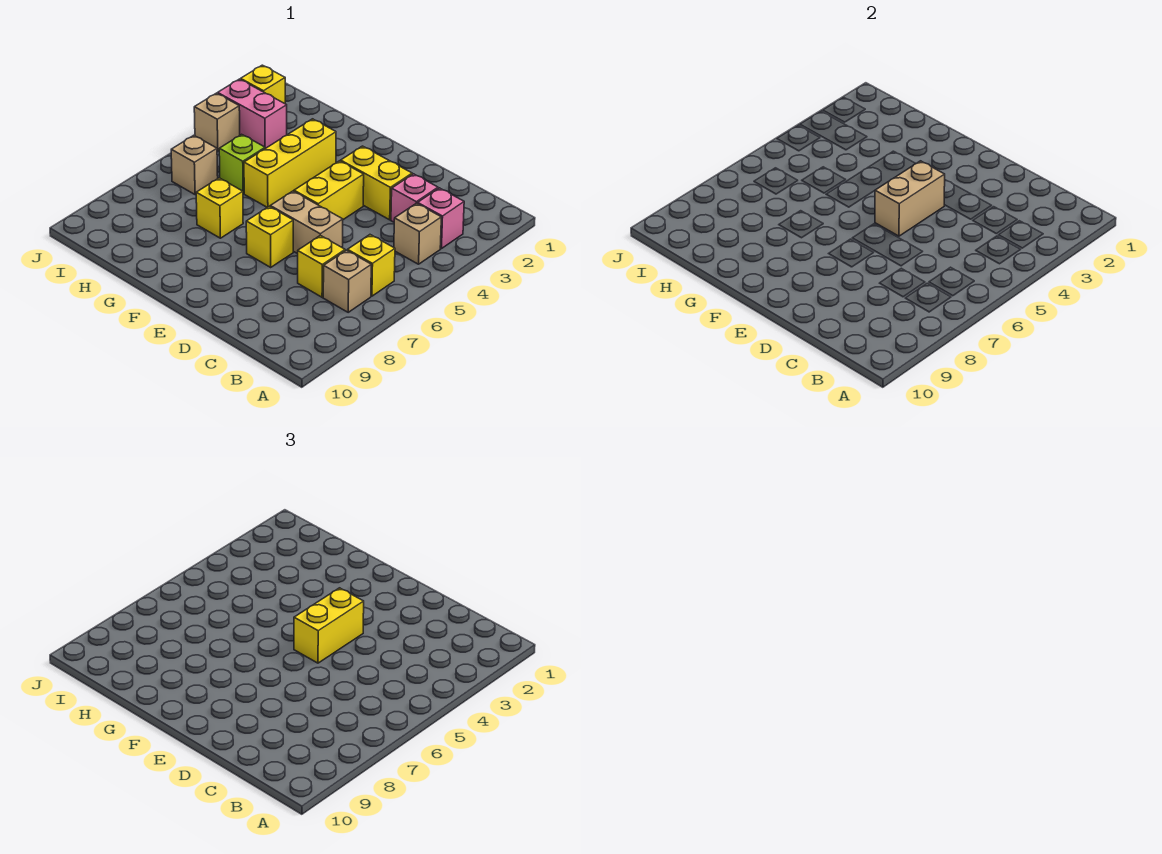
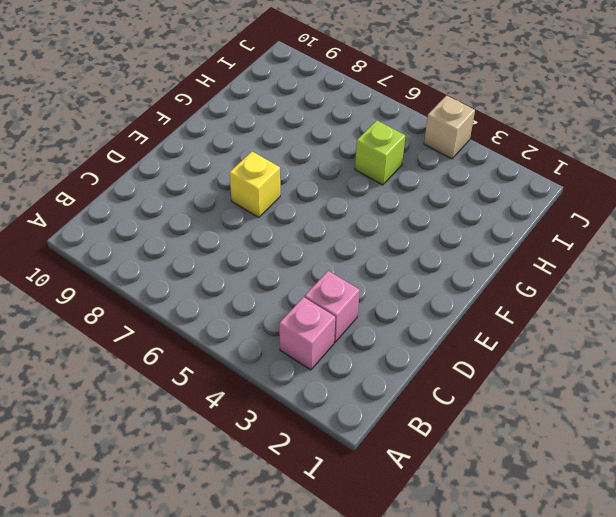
none -> tan brick B4 level 1
none -> yellow brick B6 level 1
none -> tan brick B7 level 1

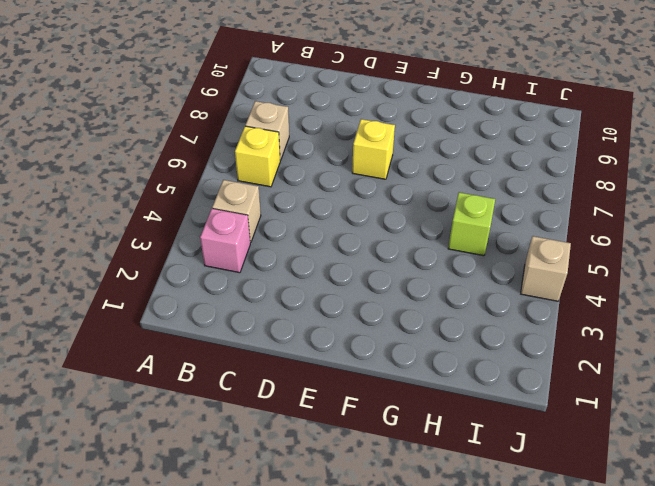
none -> pink brick C3 level 1
none -> yellow brick C7 level 1
none -> yellow brick D3:E3 level 1

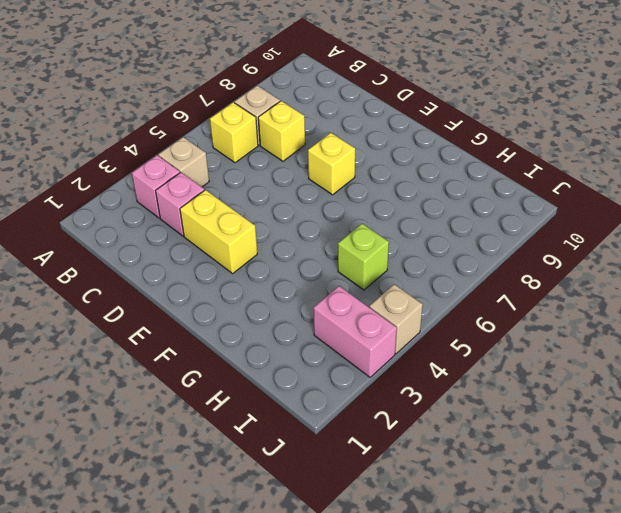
none -> tan brick D6:E6 level 1
none -> yellow brick E4:E5 level 1
none -> yellow brick G3:G5 level 1

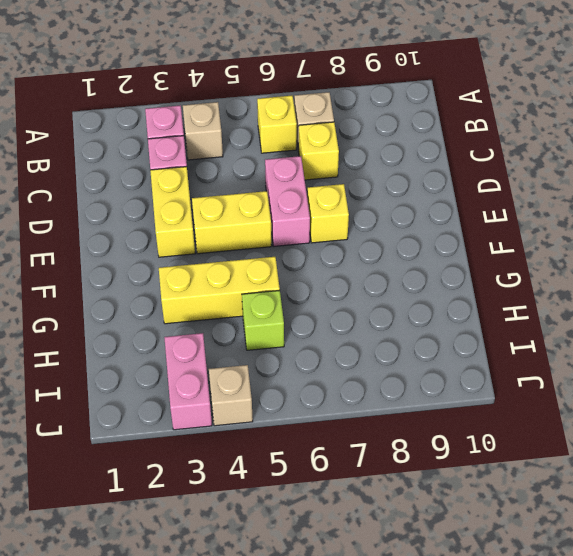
pink brick D6:E6 level 1 -> tan brick D6:E6 level 1
none -> yellow brick G7 level 1
none -> tan brick I6 level 1
none -> yellow brick J2 level 1

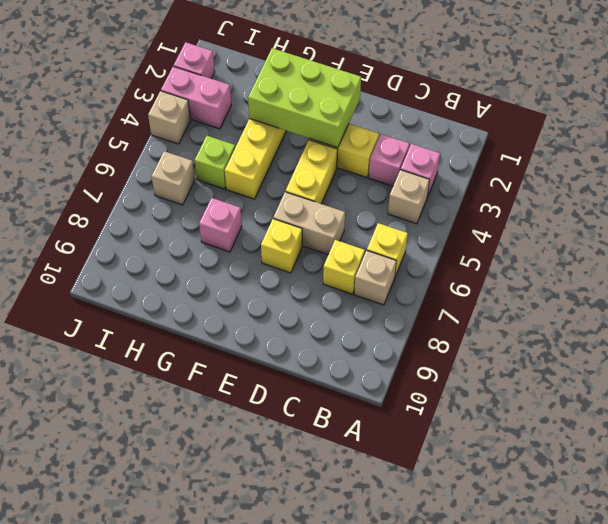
lime brick E2:G3 level 2 -> none
pink brick G7 level 1 -> yellow brick G7 level 1
pink brick J2 level 1 -> yellow brick J2 level 1
none -> tan brick E4:E5 level 2
none -> yellow brick E4:E5 level 3

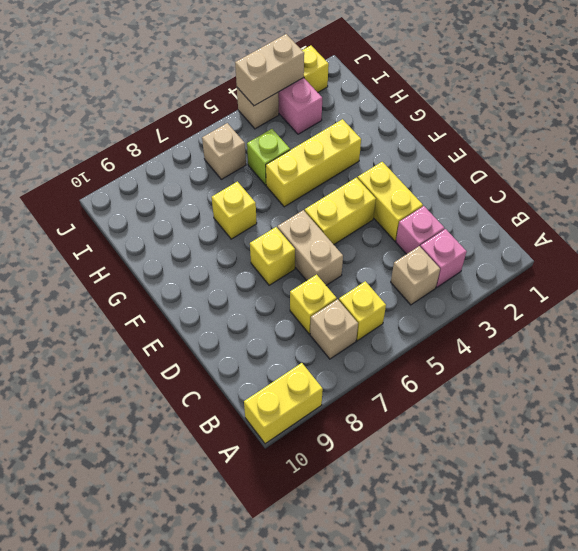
yellow brick A9:A10 level 1 -> yellow brick E4:E5 level 3
tan brick J3:J4 level 2 -> tan brick E4:E5 level 2

